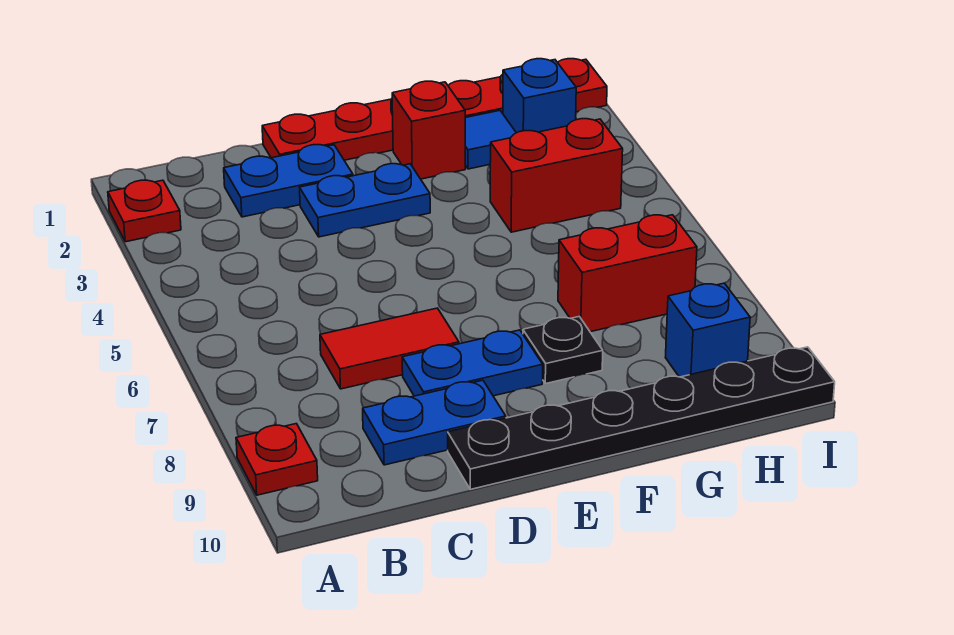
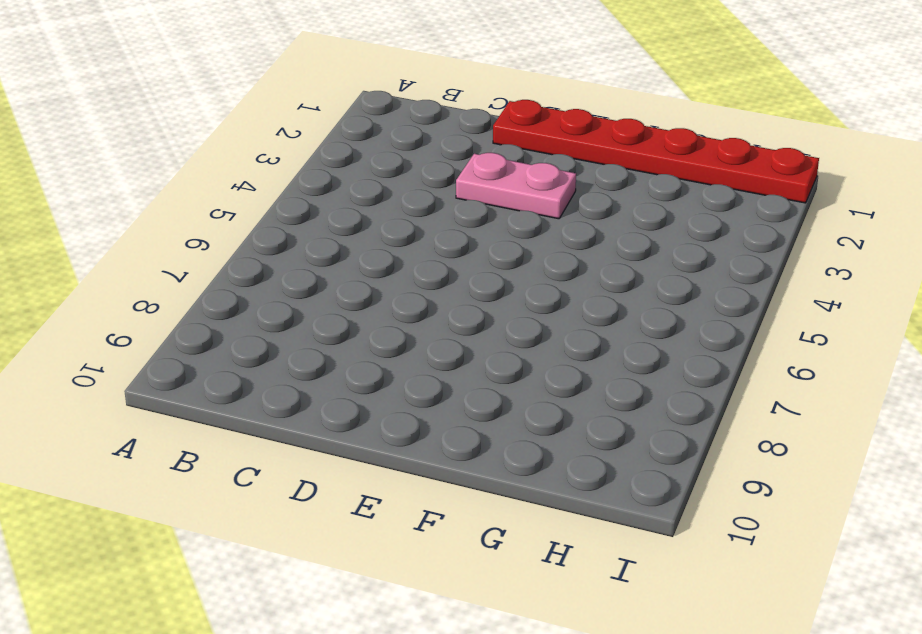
pink plate D3:E3 level 1 -> blue plate D3:E3 level 1
none -> red plate A2 level 1
none -> red plate A9 level 1
none -> blue plate C2:D2 level 1

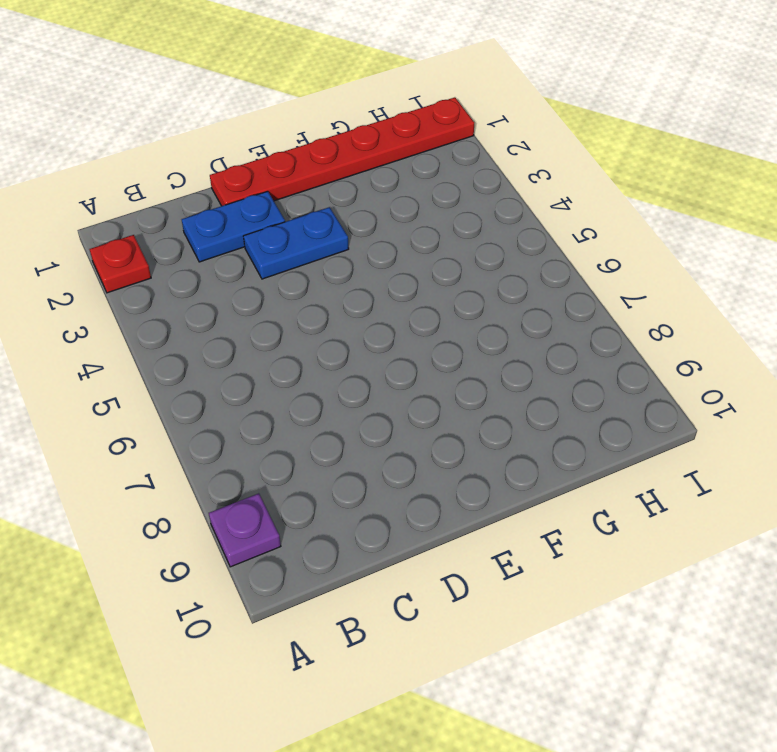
purple plate A9 level 1 -> red plate A9 level 1
none -> red tile C7:D7 level 1
none -> blue plate C9:D9 level 1
none -> blue plate D8:E8 level 1

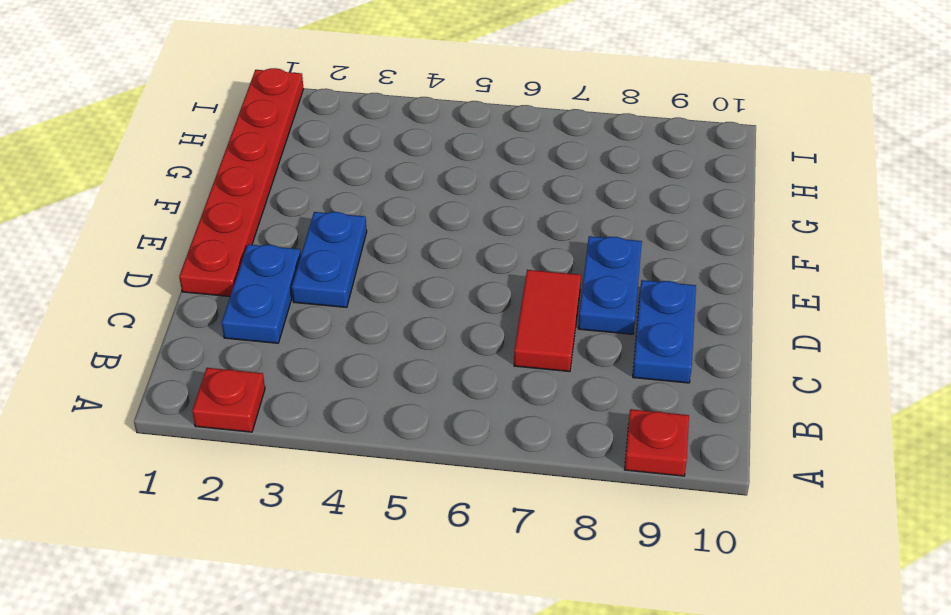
none -> black plate D10:I10 level 1
none -> red brick F2 level 1
none -> black plate F8 level 1

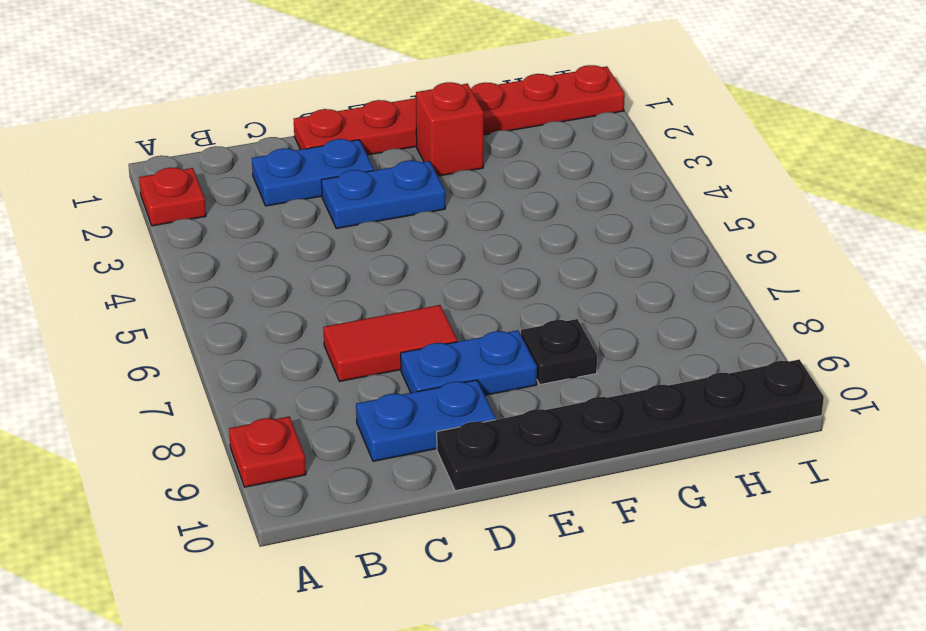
none -> blue tile G2 level 1
none -> red brick G4:H4 level 1
none -> red brick G7:H7 level 1

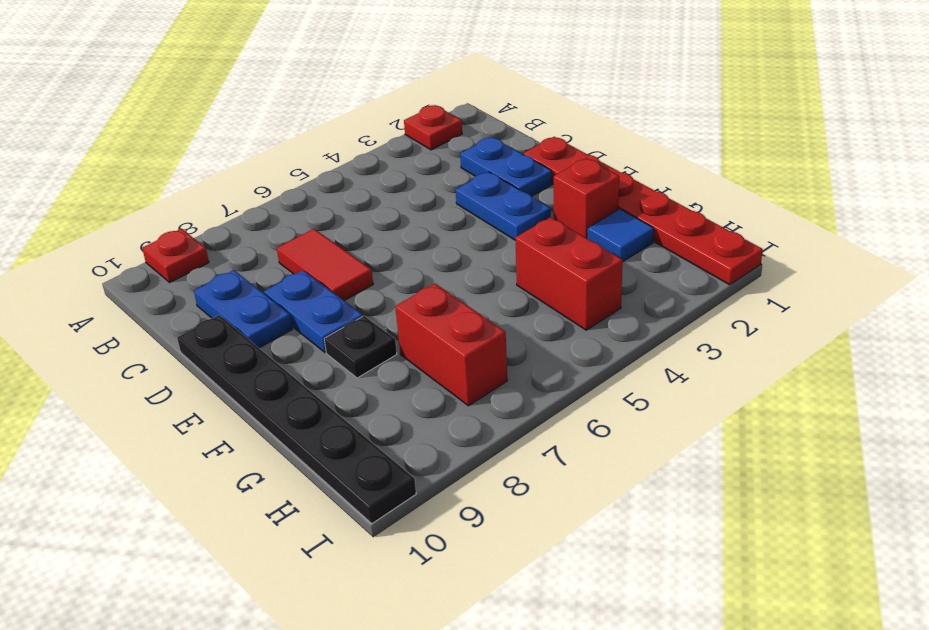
none -> blue brick H2 level 1
none -> blue brick H9 level 1

